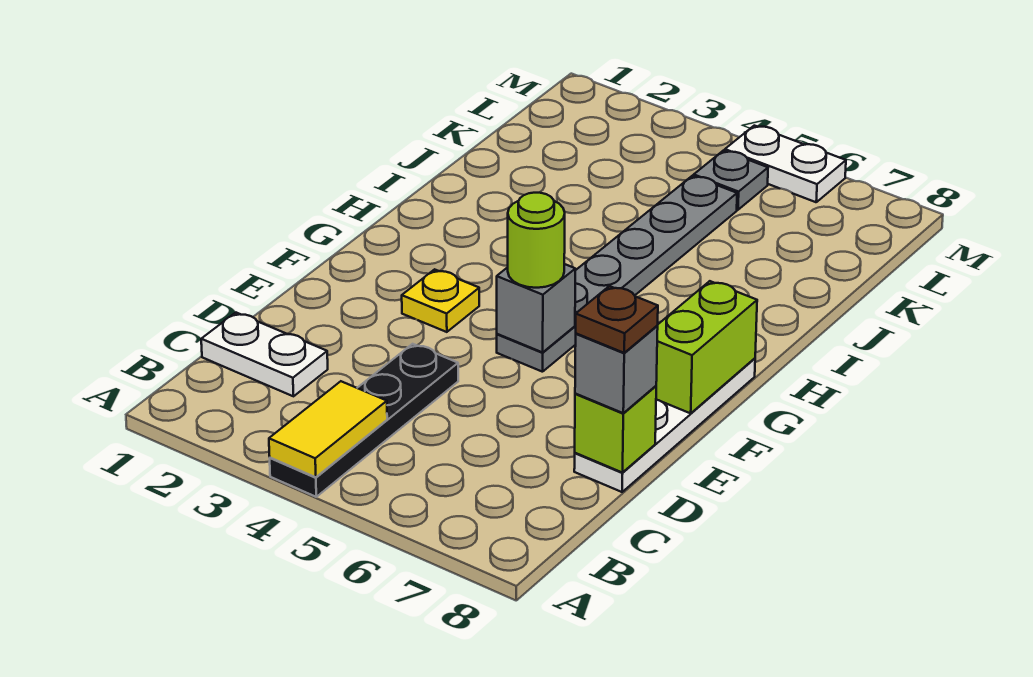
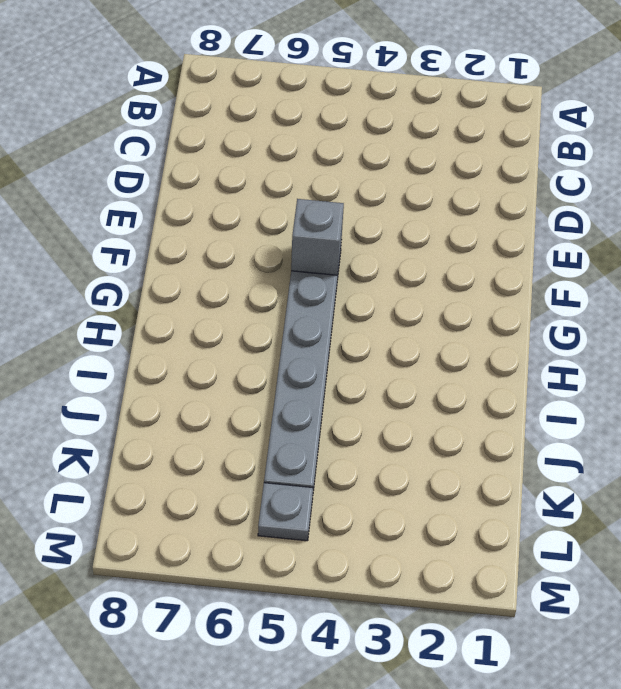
none -> black plate A4:D4 level 1
none -> white plate C1:C2 level 1
none -> white plate D8:G8 level 1

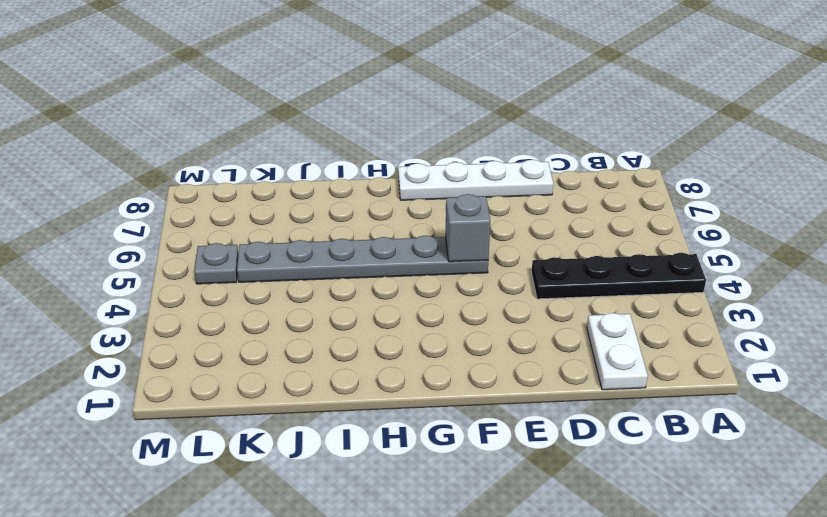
none -> yellow plate F3 level 1
none -> white plate M5:M6 level 1
none -> yellow tile A4:B4 level 2

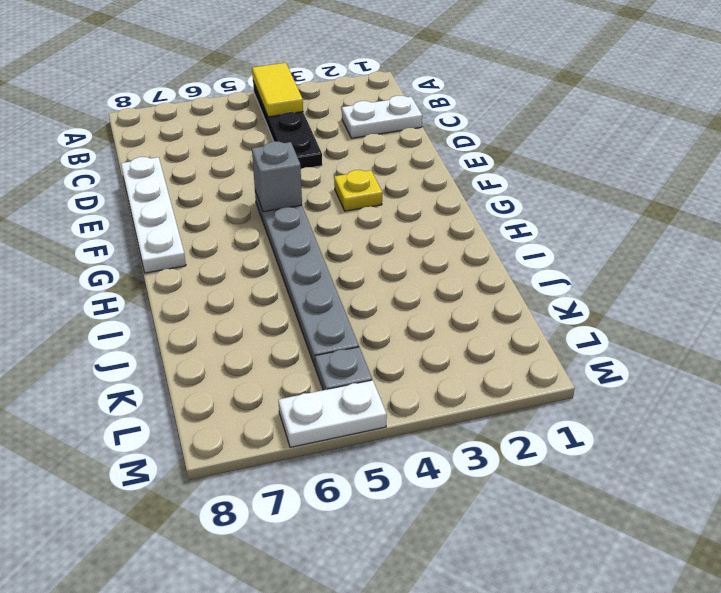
none -> lime brick D8 level 2
none -> lime brick F8:G8 level 2
none -> grey brick D8 level 3

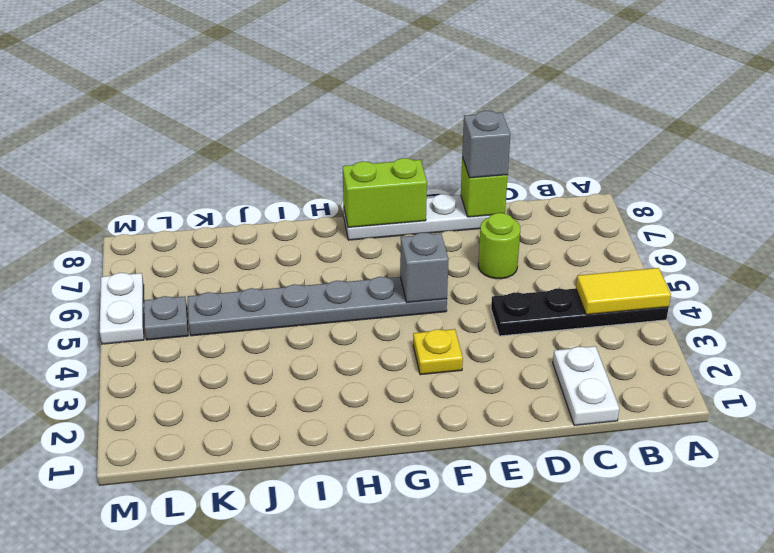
lime round brick D6 level 1 -> lime round brick F5 level 3
none -> brown plate D8 level 4

